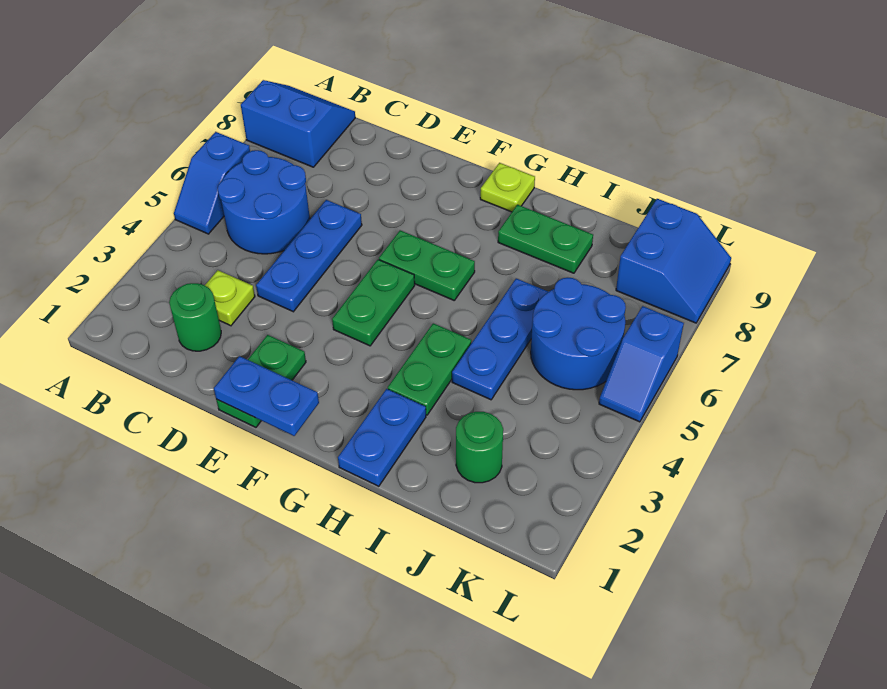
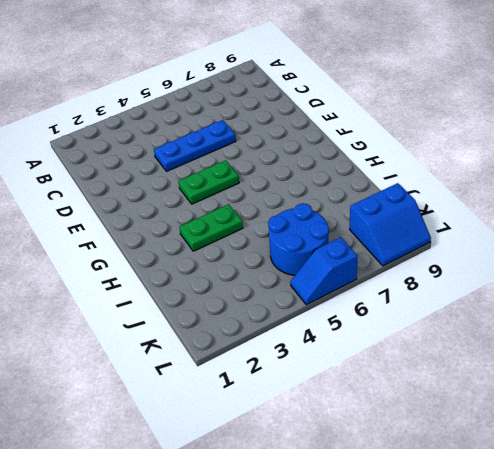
none -> blue slope A5:A6 level 1 top 6
none -> blue slope A8:B9 level 1 top 8
none -> blue round brick B5:C6 level 1

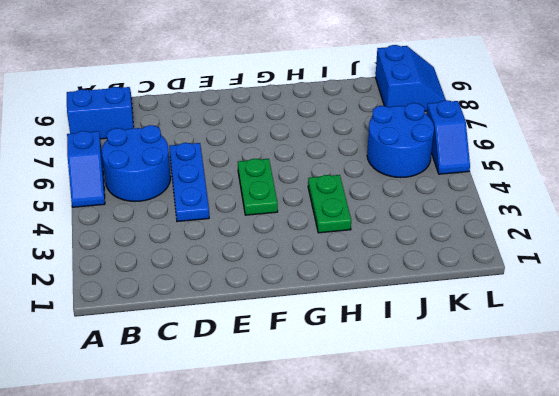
none -> green round brick C2 level 1
none -> lime plate C3 level 1
none -> green plate E1:E2 level 1

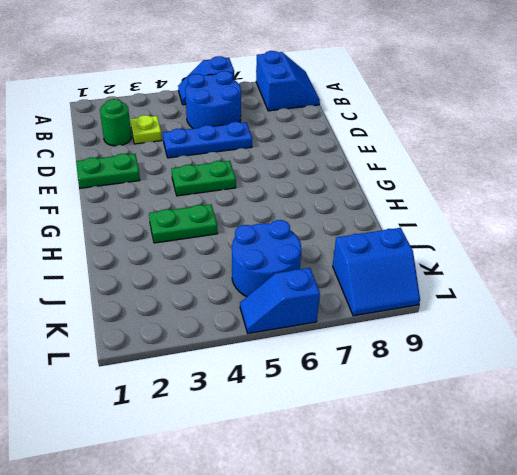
none -> green plate F6:G6 level 1
none -> lime plate G9 level 1
none -> blue plate H1:H2 level 1

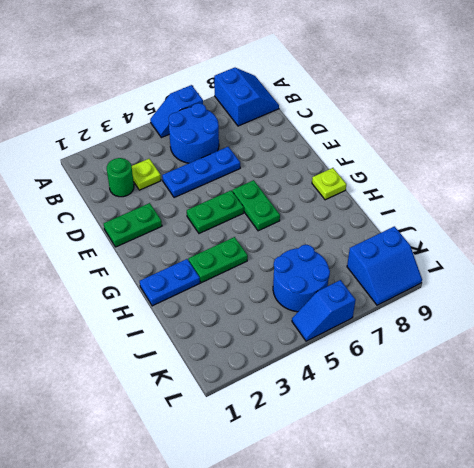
none -> green plate H8:I8 level 1
none -> blue plate I4:I6 level 1
none -> green round brick J2 level 1

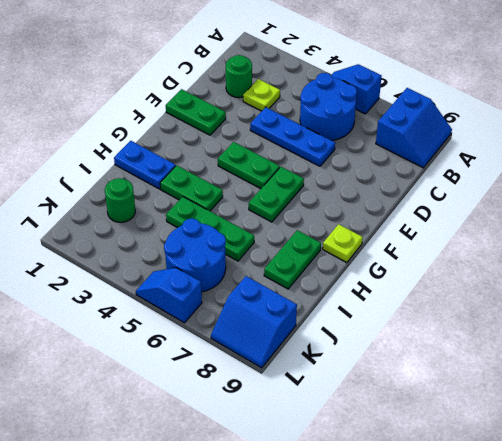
green plate I4:I6 level 1 -> blue plate I4:I6 level 1
none -> blue plate E1:F1 level 2

